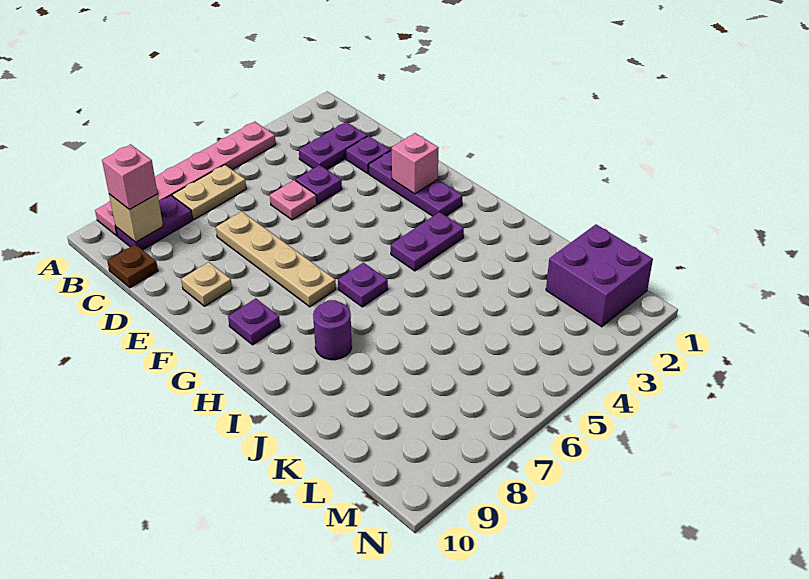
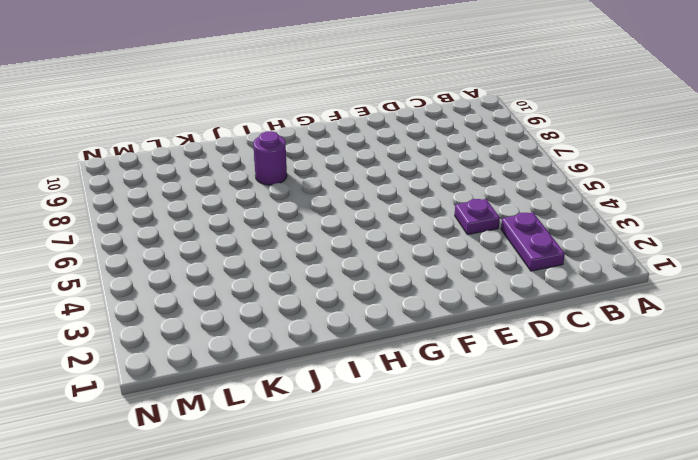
none -> pink plate A4:A9 level 1
none -> tan plate B6:B7 level 1
none -> purple plate B8:B9 level 1

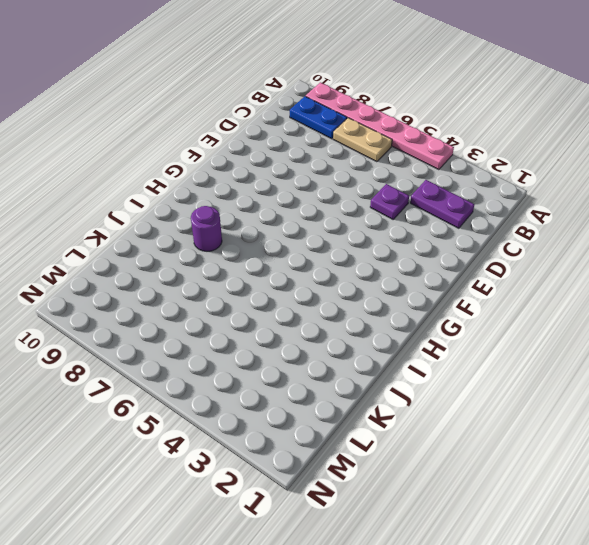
blue plate B8:B9 level 1 -> purple plate B8:B9 level 1
none -> brown plate C10 level 1
none -> purple plate D2 level 1
none -> pink plate D5 level 1

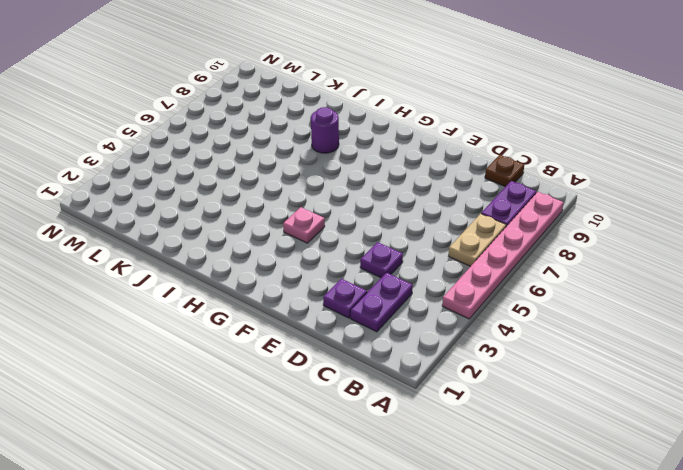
pink plate G4 level 1 -> pink plate D5 level 1
none -> tan plate D7:G7 level 1
none -> purple plate E2:G2 level 1
none -> tan plate E9 level 1

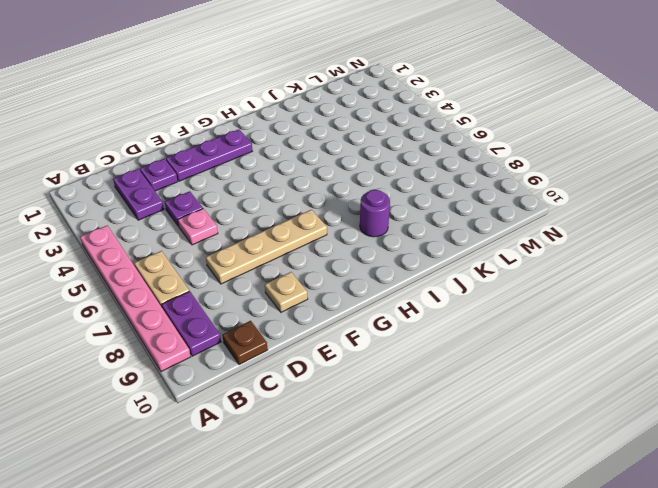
none -> purple plate G9 level 1
none -> purple plate H3:H4 level 1
none -> purple plate H6 level 1

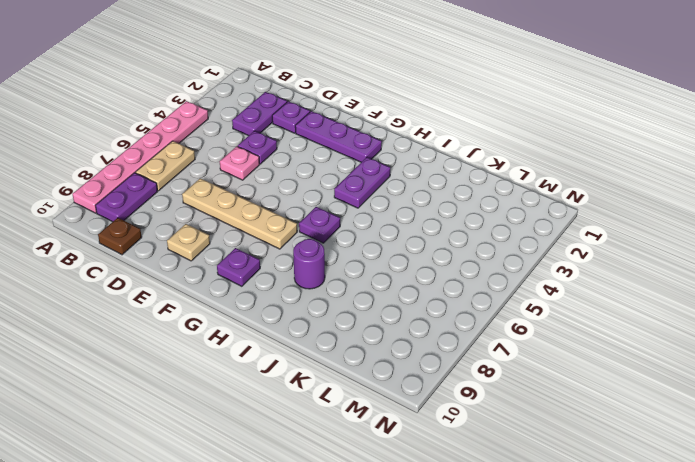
none -> purple brick L1:M2 level 1
none -> tan brick B9 level 2
none -> pink brick F2 level 2

